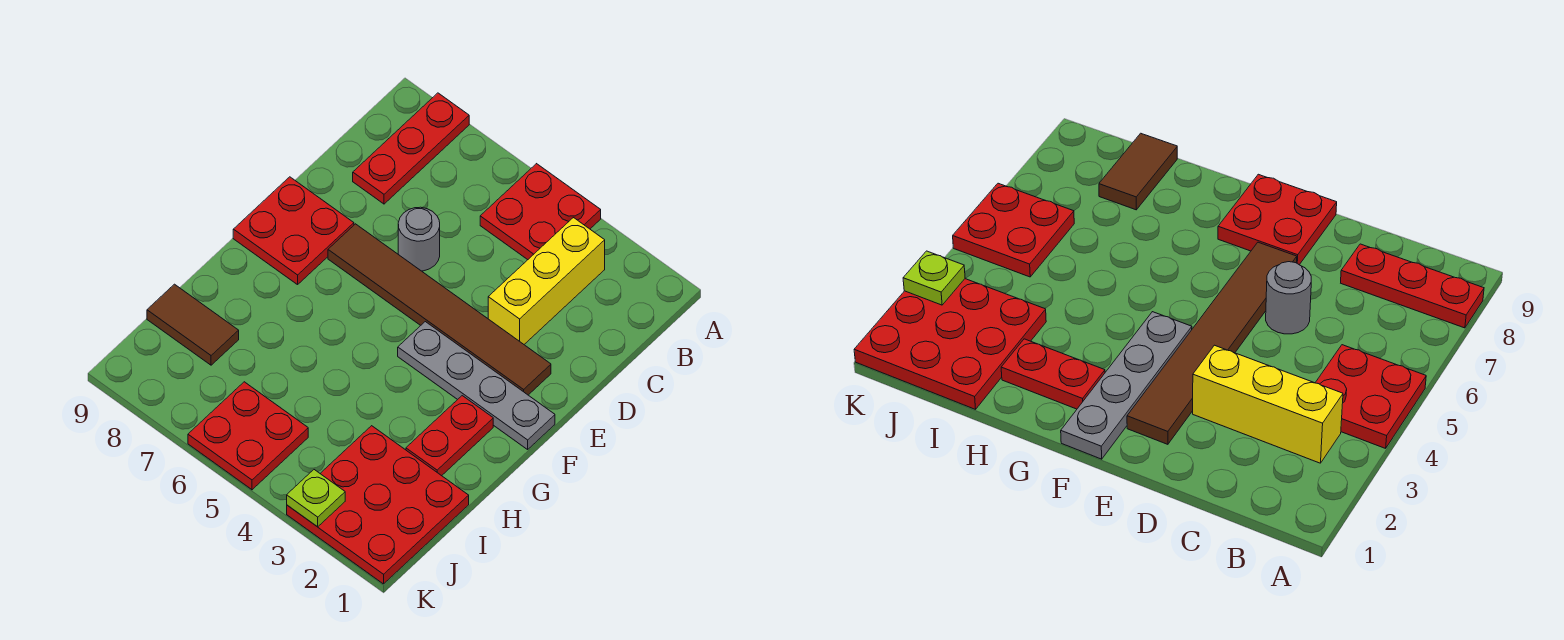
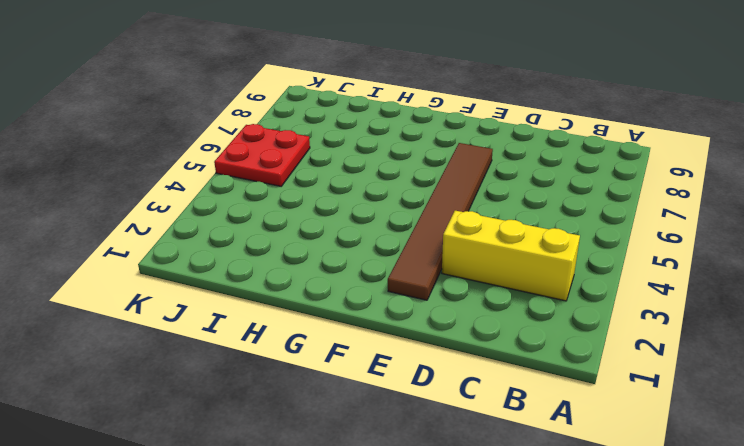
none -> red plate A4:B5 level 1
none -> red plate A8:C8 level 1
none -> grey round brick D6 level 1

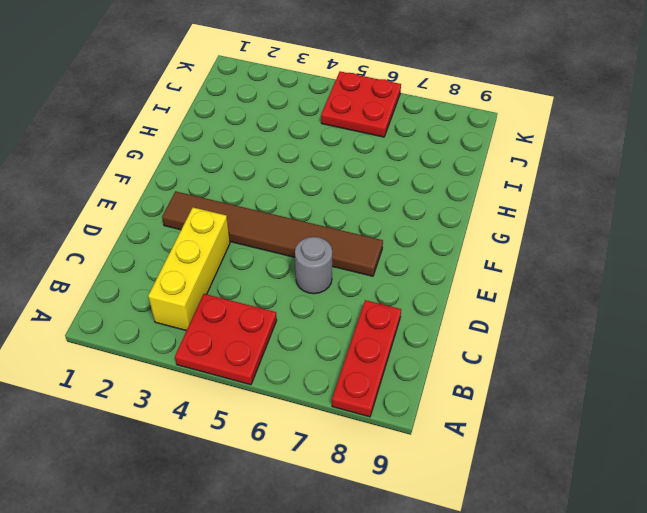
none -> red plate E8:F9 level 1
none -> grey plate F1:F4 level 1
none -> red plate G2:H2 level 1

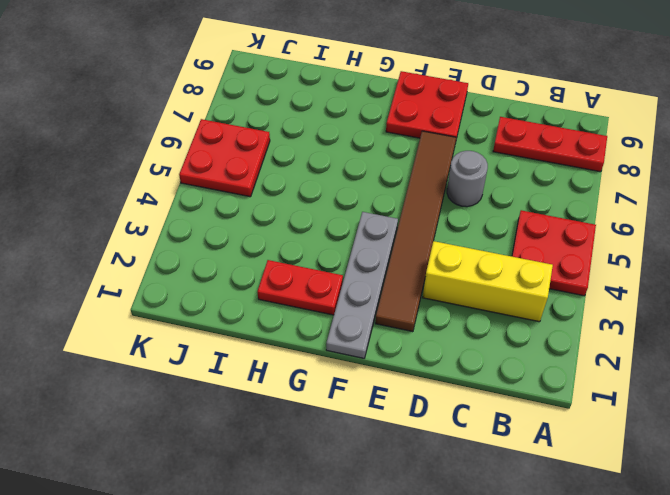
none -> red plate I1:K3 level 1
none -> brown tile I8:I9 level 1
none -> lime plate K3 level 2

